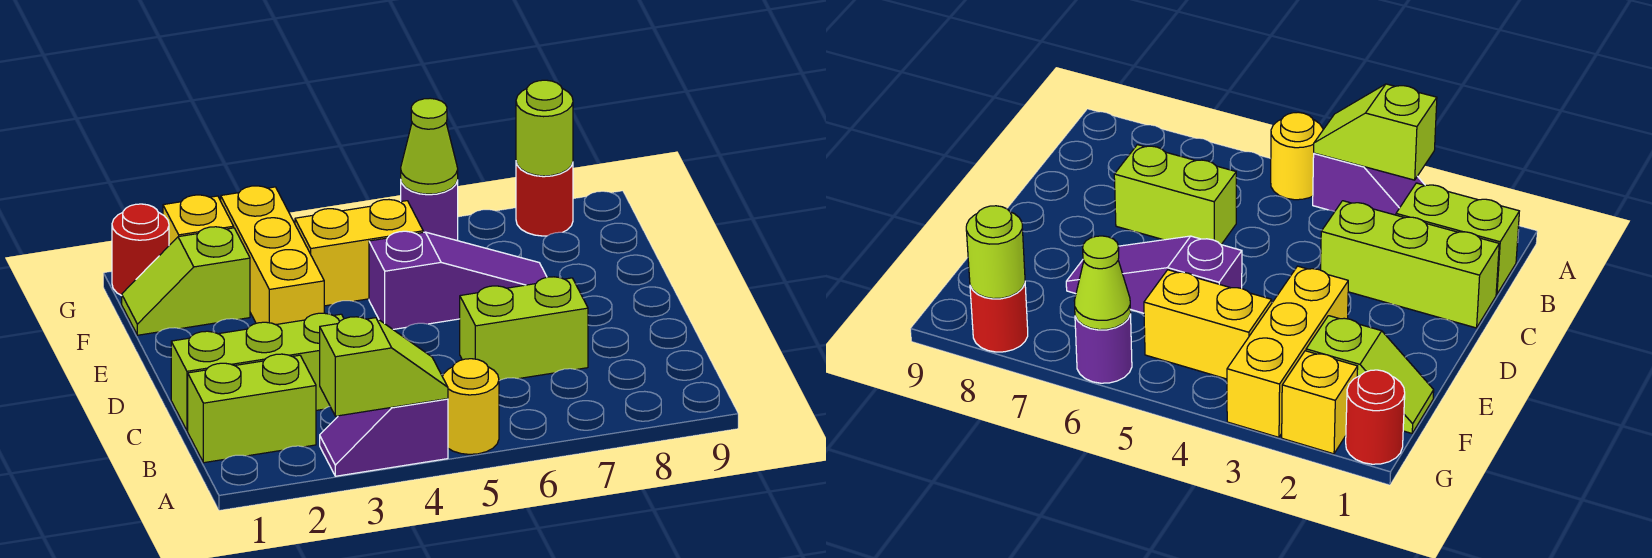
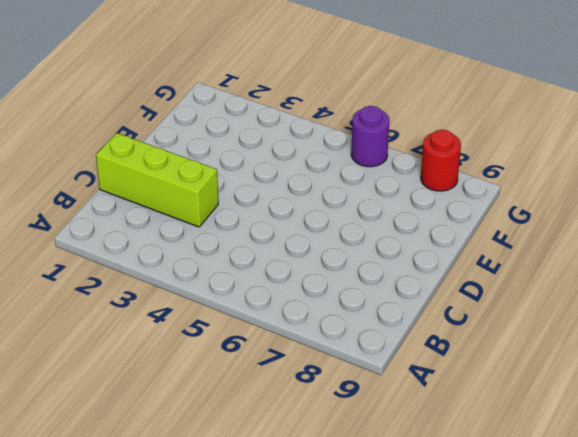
none -> purple slope A3:A4 level 1 top 4
none -> yellow round brick A5 level 1
none -> lime brick B1:B2 level 1

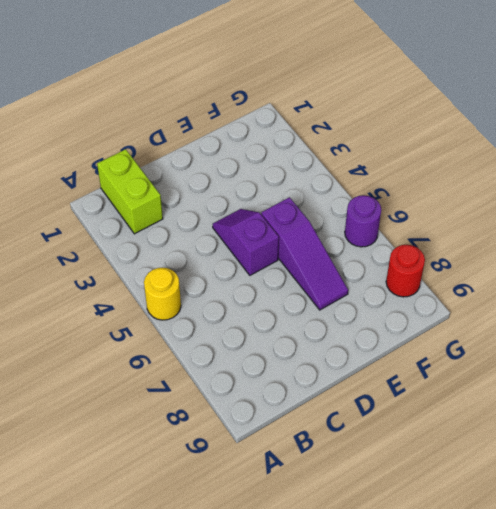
purple slope D4:D5 level 1 top 5 -> purple slope A3:A4 level 1 top 4
none -> lime brick C1:C3 level 1
none -> lime brick C6:C7 level 1
none -> yellow brick E3:G3 level 1

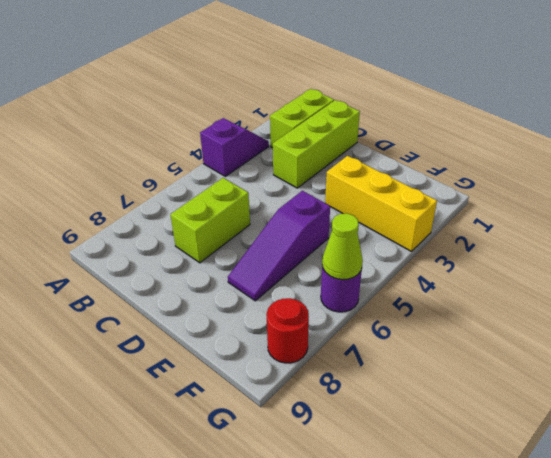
none -> yellow round brick A5 level 1
none -> lime slope F1:F2 level 1 top 2
none -> yellow brick F4:F5 level 1

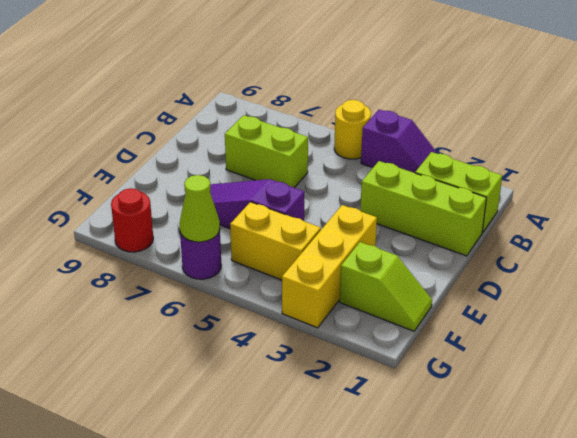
none -> red round brick G1 level 1
none -> yellow brick G2 level 1
none -> lime slope A3:A4 level 2 top 3

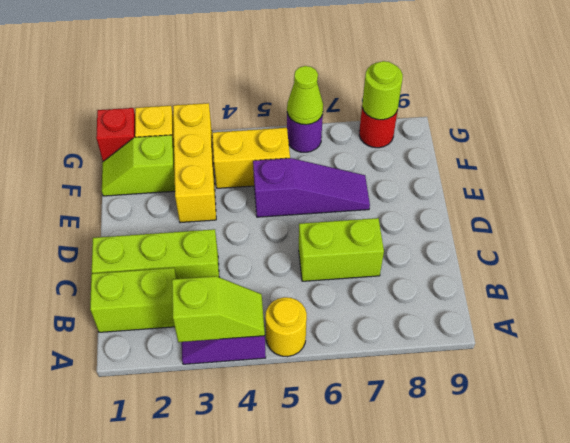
red brick G1 level 1 -> red round brick G1 level 1

